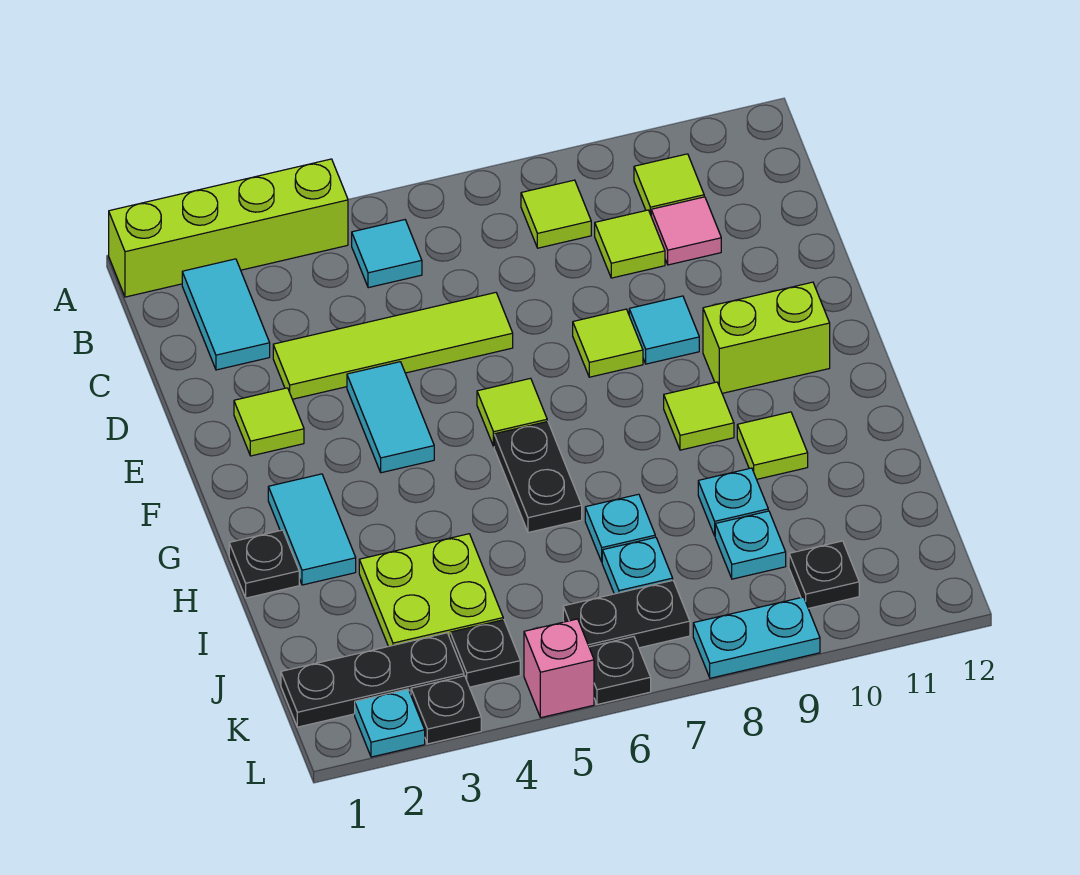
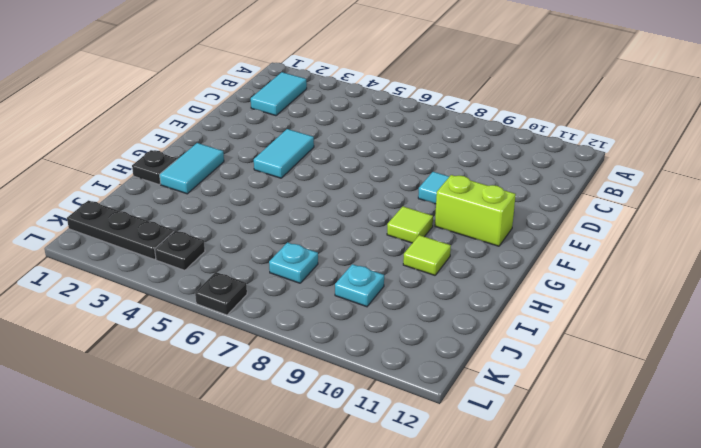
none -> lime brick A1:A4 level 1
none -> cyan tile B5 level 1
none -> lime tile B8 level 1
none -> lime tile B10 level 1

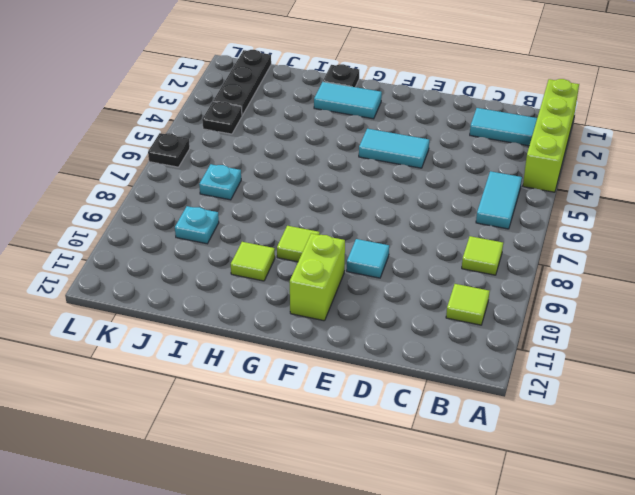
cyan tile B5:B6 level 1 -> cyan tile B5 level 1
none -> lime tile C9 level 1
none -> pink tile C10 level 1
none -> lime tile D3:D6 level 1
none -> lime tile E2 level 1

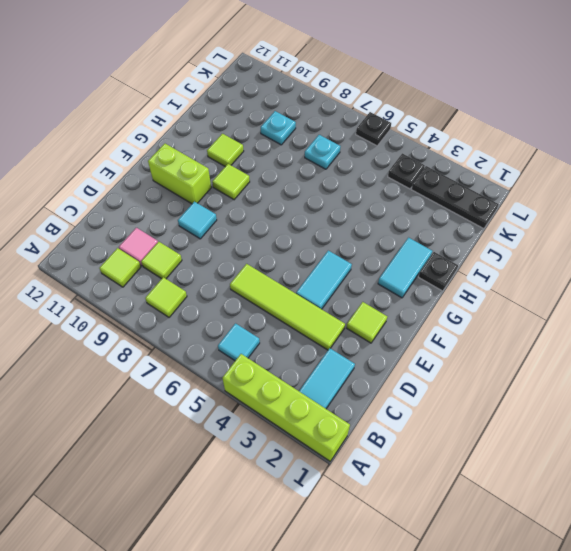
none -> lime tile E8 level 1
none -> lime tile F6 level 1
none -> black plate G6:H6 level 1
none -> lime plate I3:J4 level 1

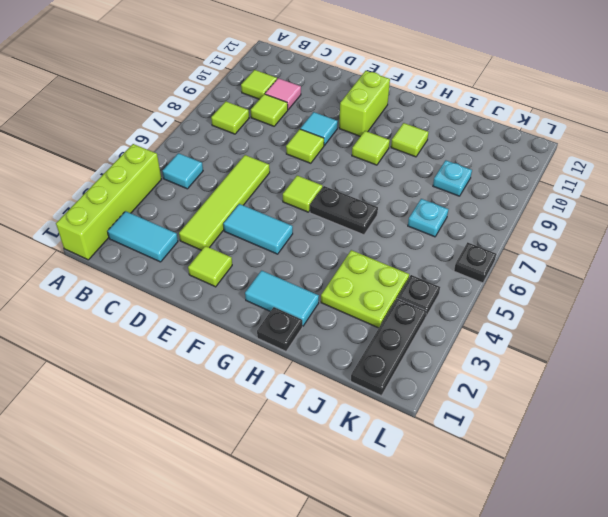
none -> cyan plate I7 level 1
none -> cyan plate I9 level 1
none -> black plate K6:K7 level 1
none -> black plate K10 level 1

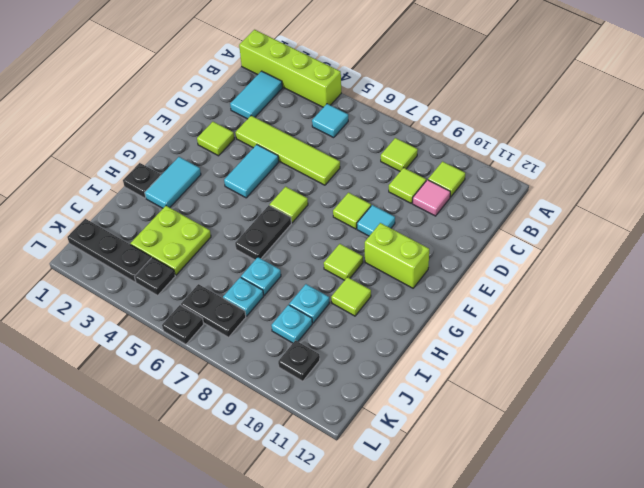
none -> cyan plate L2 level 1
none -> black plate L3 level 1
none -> pink brick L5 level 1
none -> cyan plate L8:L9 level 1

